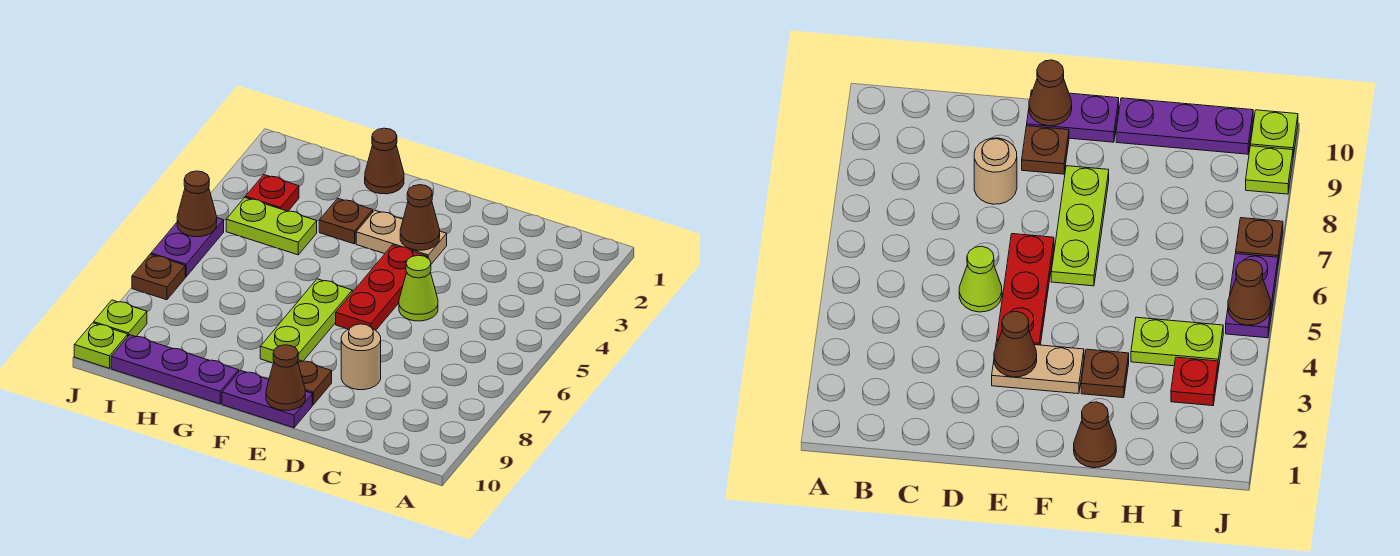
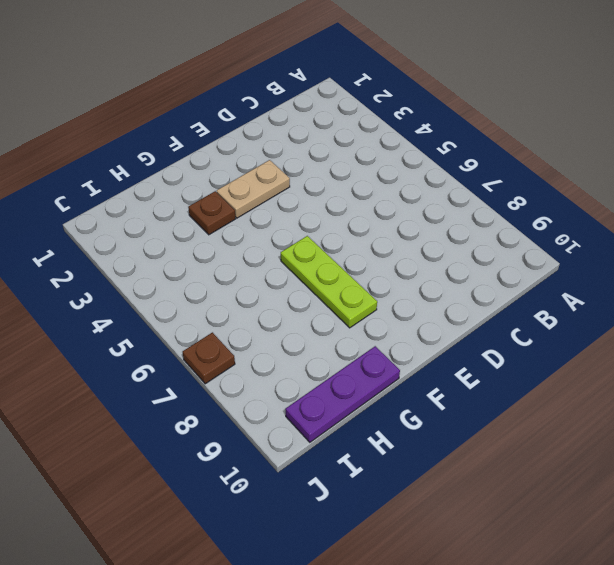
none -> lime cone D5 level 1
none -> tan round brick D8 level 1
none -> red plate E4:E6 level 1

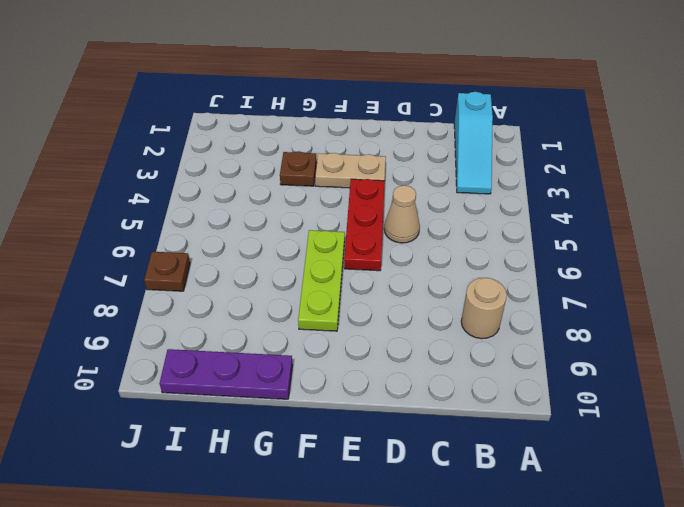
cyan slope B1:B3 level 1 top 1 -> none
tan round brick B8 level 1 -> tan round brick D8 level 1
tan cone D5 level 1 -> lime cone D5 level 1
none -> brown plate E9 level 1
none -> purple plate E10:F10 level 1
none -> brown cone G1 level 1

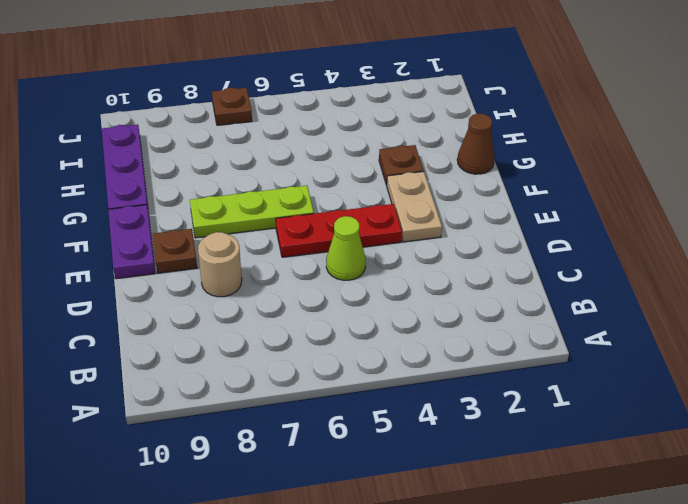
none -> lime plate H4:I4 level 1
none -> red plate I3 level 1
none -> purple plate J5:J6 level 1

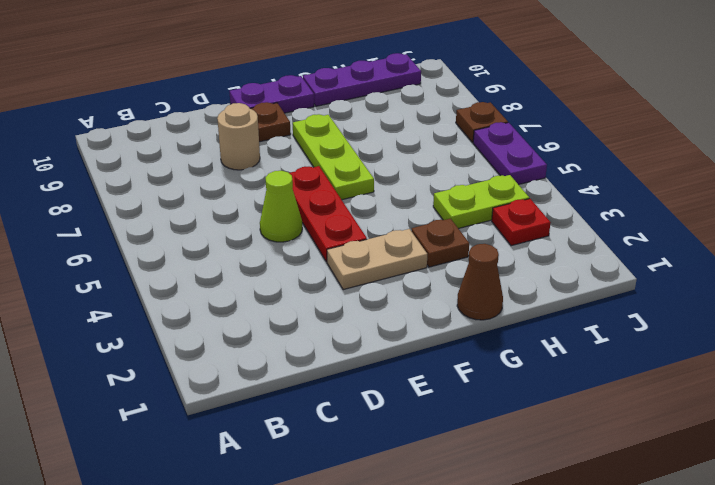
none -> lime plate J9 level 1
none -> lime plate J10 level 1
none -> brown cone E3 level 2

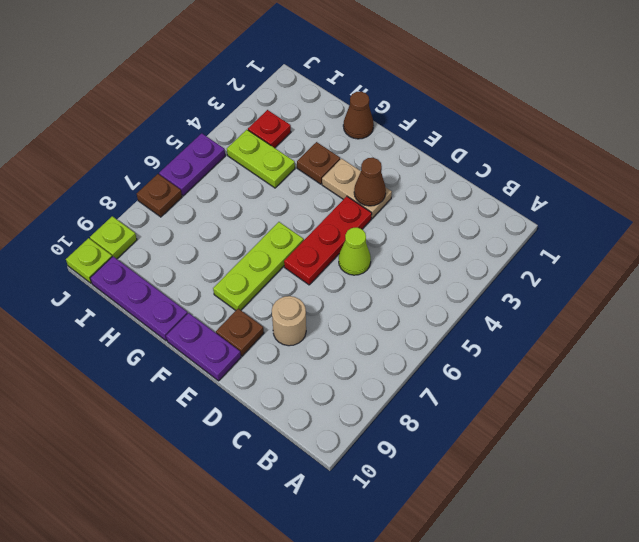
none -> brown cone E10 level 2
none -> brown cone J5 level 2

